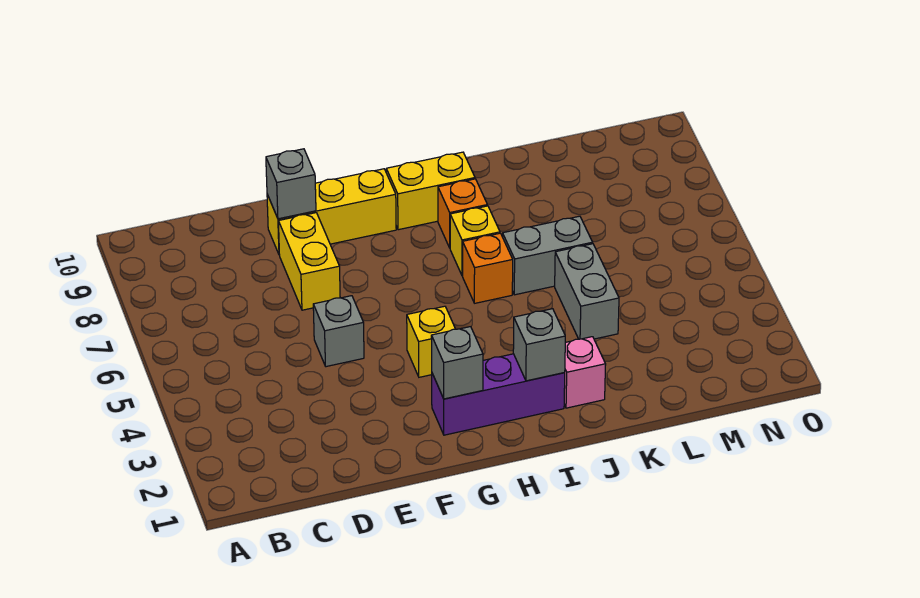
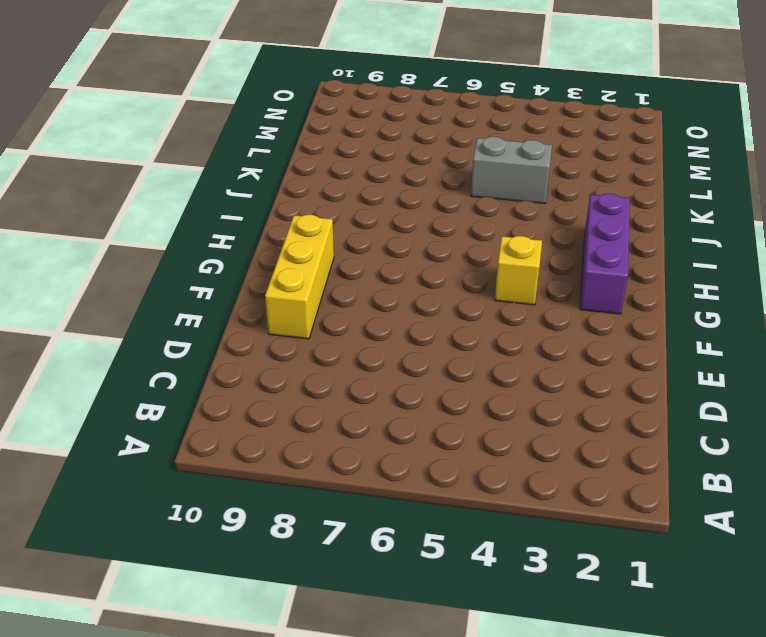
none -> grey brick E5 level 1
none -> yellow brick E7:E8 level 1
none -> yellow brick H9:I9 level 1

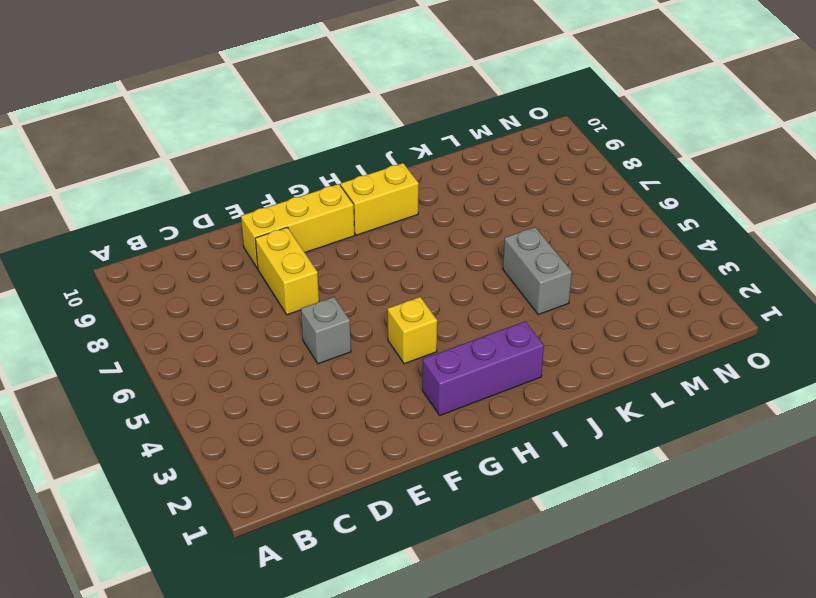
none -> orange brick I6 level 1
none -> yellow brick I7 level 1
none -> orange brick I8 level 1

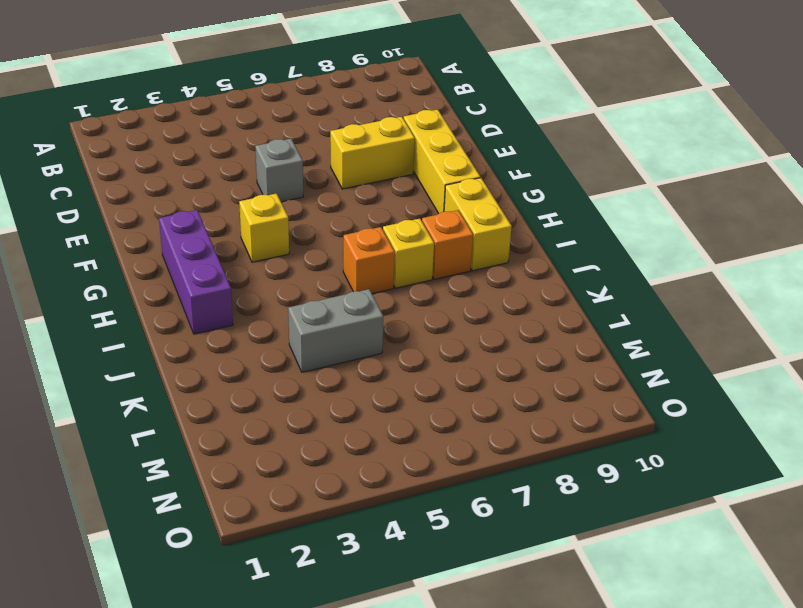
none -> pink brick J2 level 1
none -> grey brick J6:K6 level 1
none -> grey brick E9 level 2

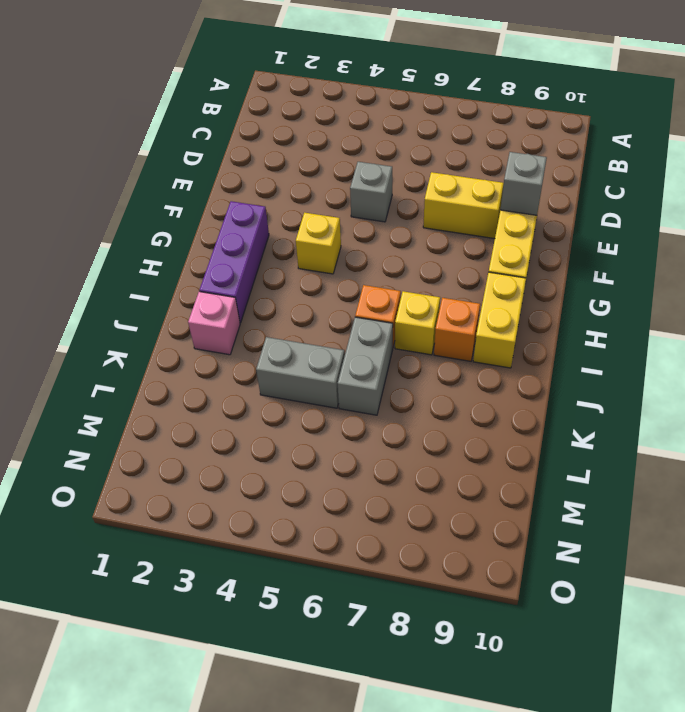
none -> grey brick G2 level 2
none -> grey brick I2 level 2

